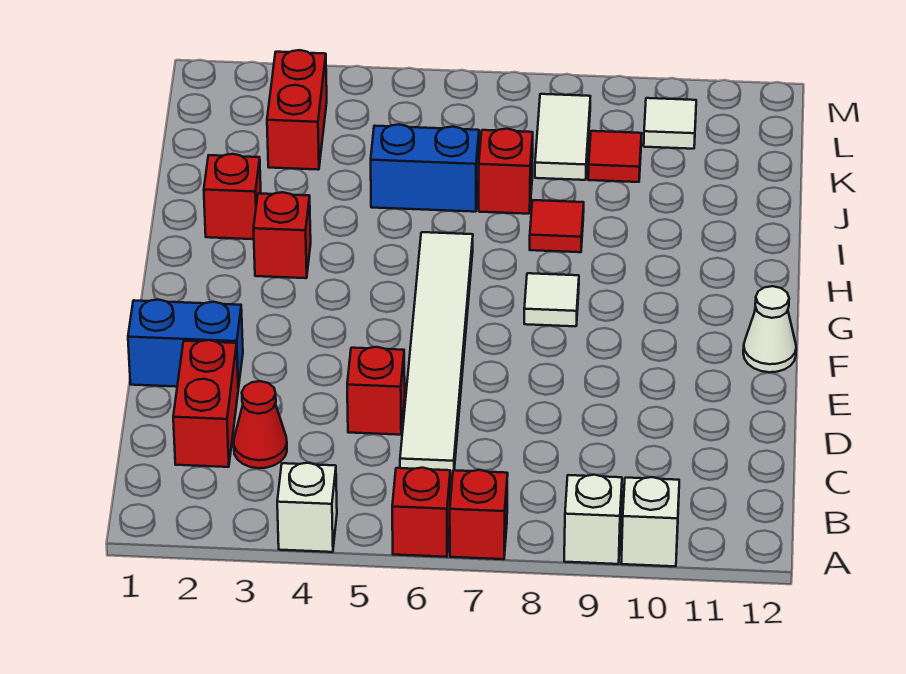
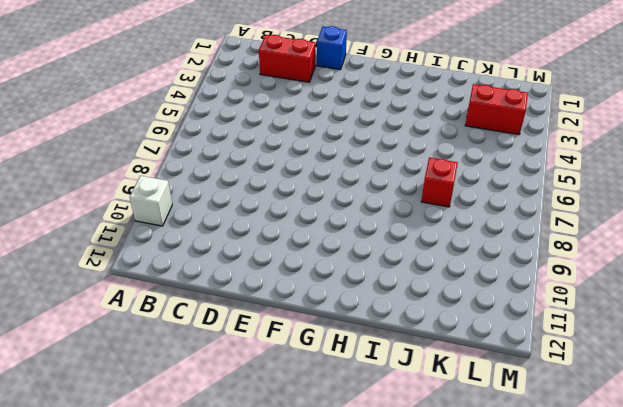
blue brick E1 level 1 -> blue brick E1:E2 level 1
none -> white brick A4 level 1
none -> red brick A6 level 1
none -> red brick A7 level 1

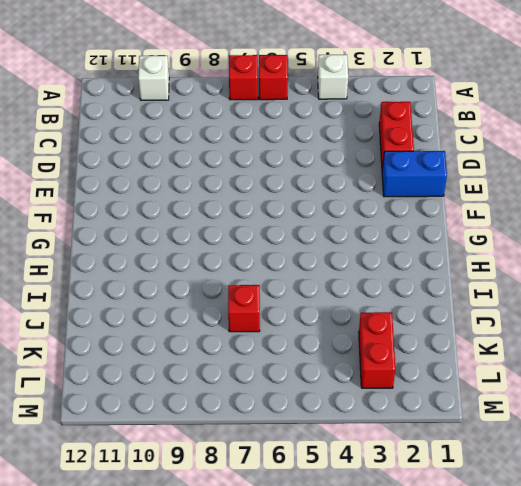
none -> white brick A9 level 1
none -> red cone C3 level 1
none -> white tile C6:H6 level 1

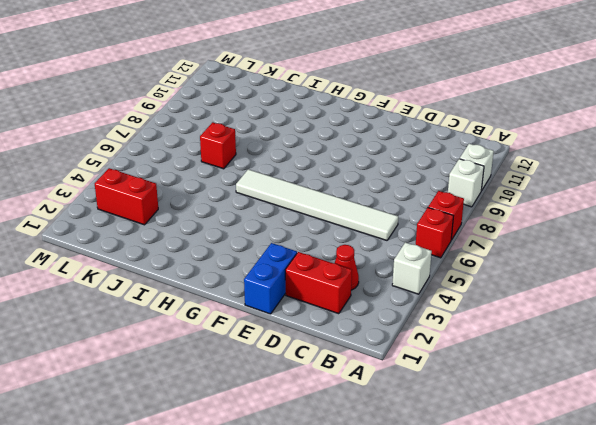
none -> red brick D5 level 1
none -> white cone F12 level 1
none -> white tile G8 level 1

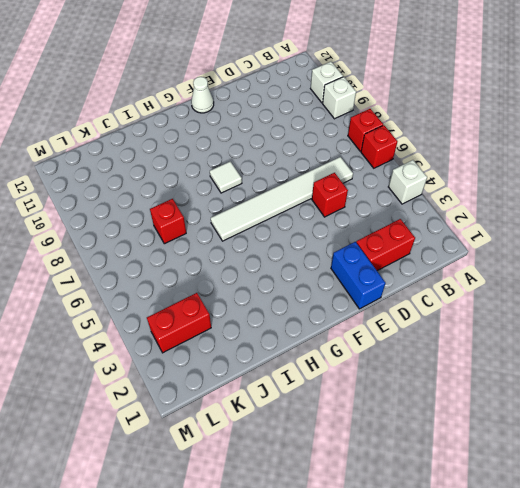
none -> red cone C3 level 1
none -> red brick H3 level 1
none -> red brick I2 level 1

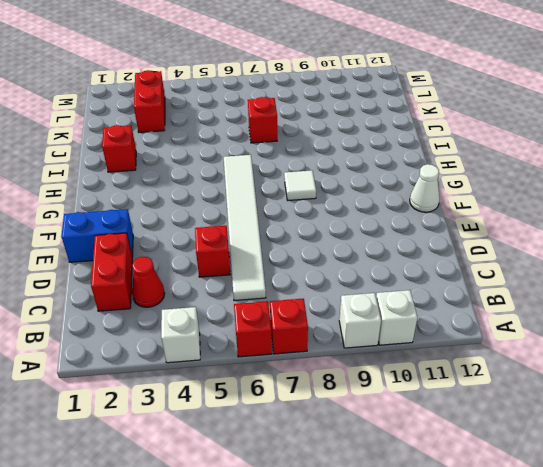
none -> red brick H3 level 1
none -> red tile I8 level 1
none -> blue brick J5:J6 level 1

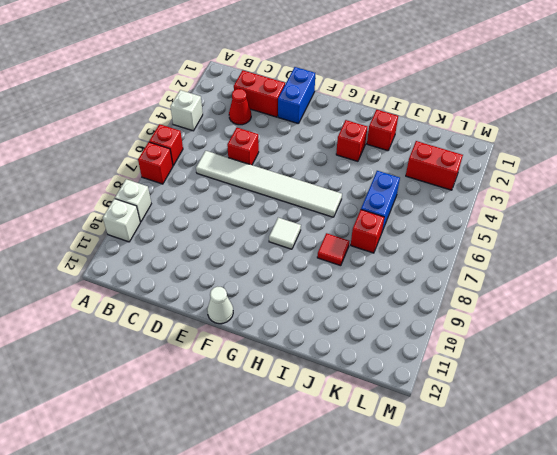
none -> white tile K8:L8 level 1
none -> red tile K9 level 1
none -> white tile L10 level 1

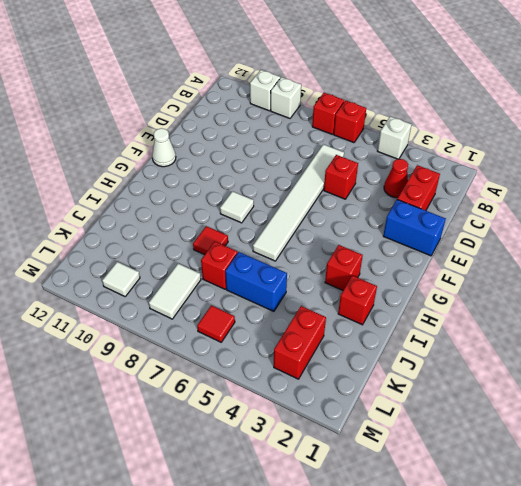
red tile L6 level 1 -> red tile K9 level 1

